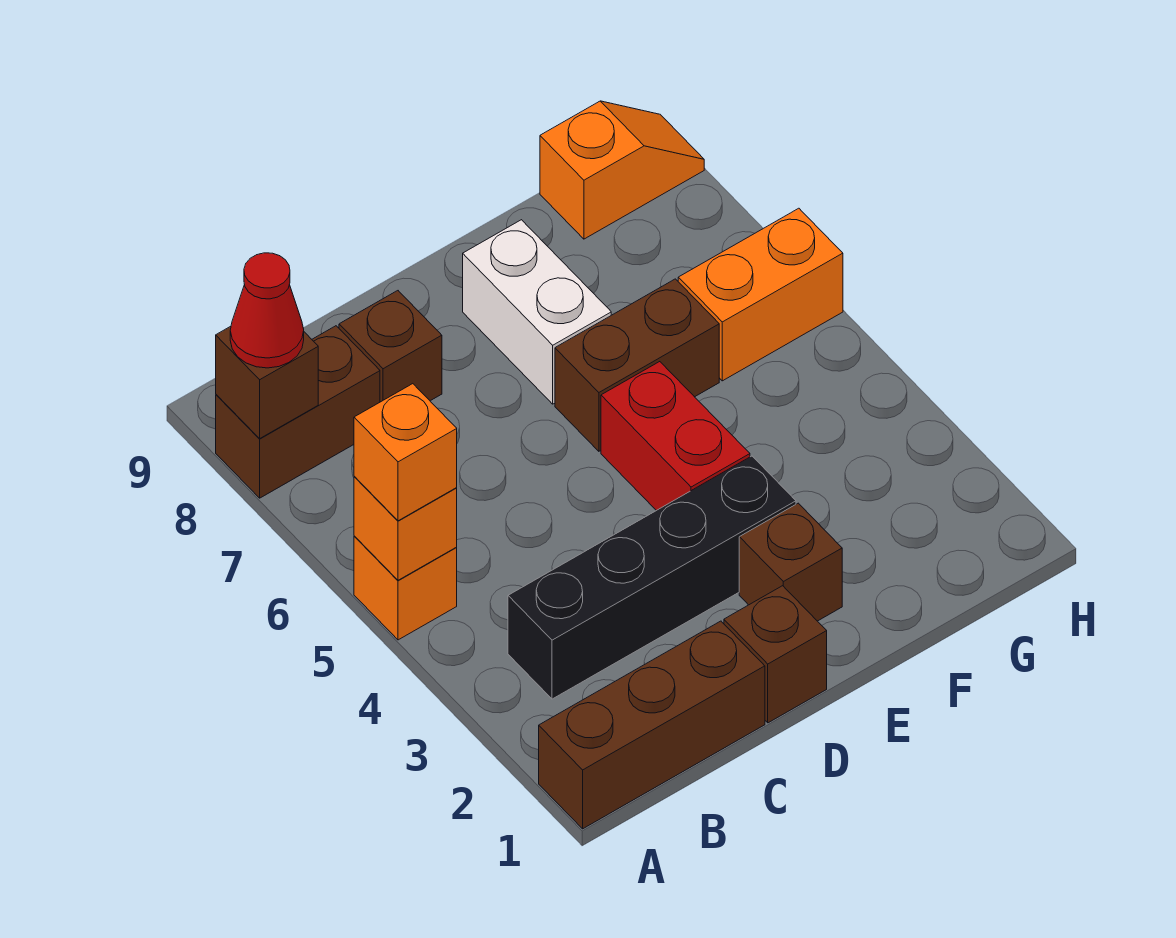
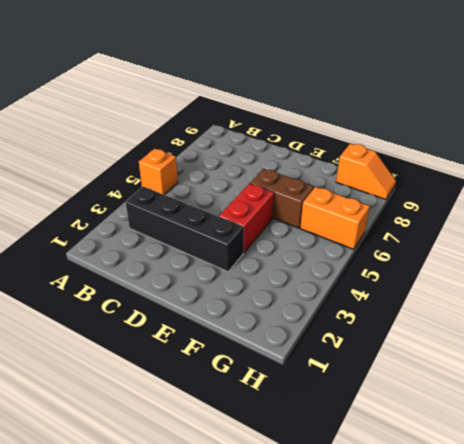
none -> brown brick A1:C1 level 1
none -> brown brick A8:B8 level 1
none -> brown brick C8 level 1

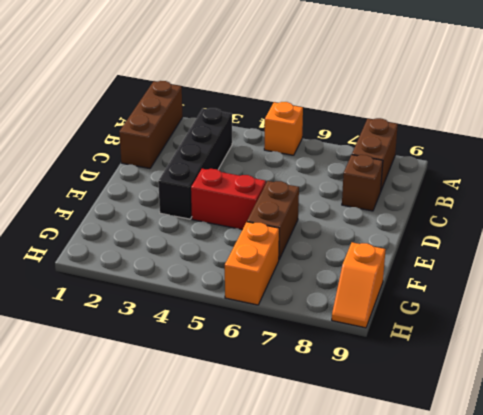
none -> brown brick D1 level 1
none -> brown brick E2 level 1
none -> white brick E7:E8 level 1

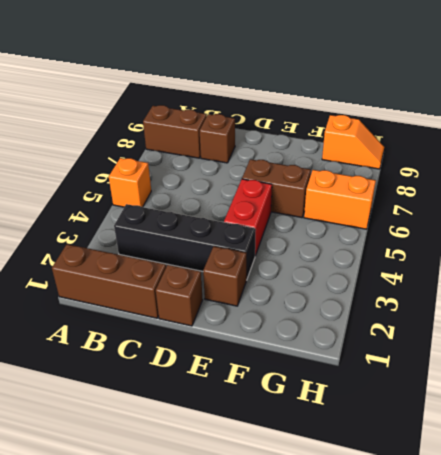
none -> white brick E7:E8 level 1
none -> orange brick A5 level 2
none -> brown brick A8 level 2

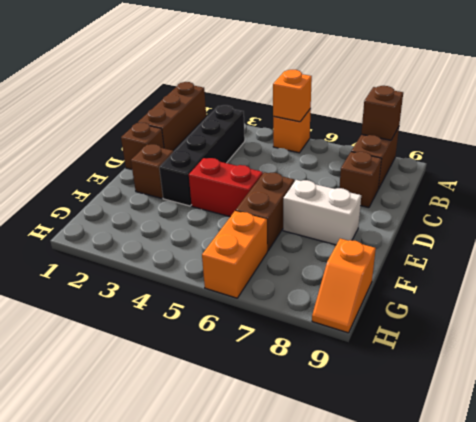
none -> orange brick A5 level 3
none -> red cone A8 level 3

